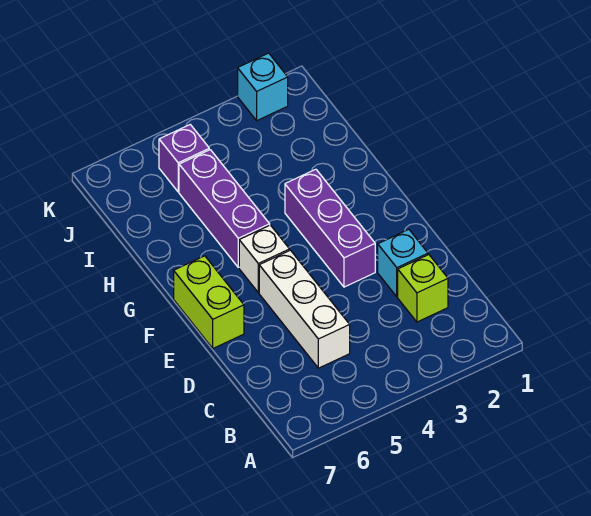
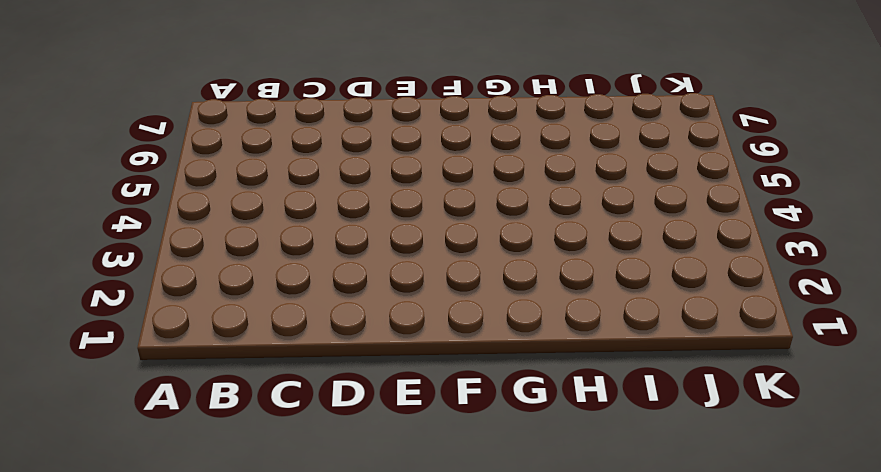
none -> lime brick C2 level 1
none -> white brick C5:E5 level 1

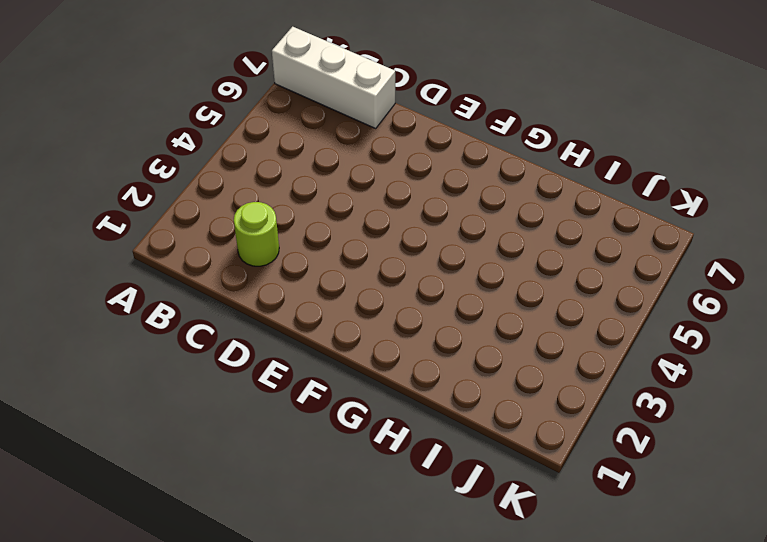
white brick A7:C7 level 1 -> white brick C5:E5 level 1
lime round brick C2 level 1 -> lime brick C2 level 1
none -> cyan brick D2 level 1
none -> purple brick E3:G3 level 1

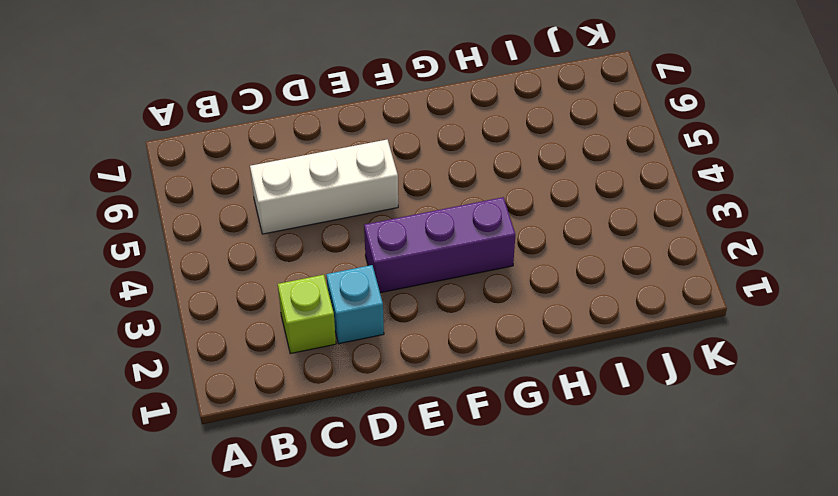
none -> lime brick E7:F7 level 1
none -> white brick F5 level 1

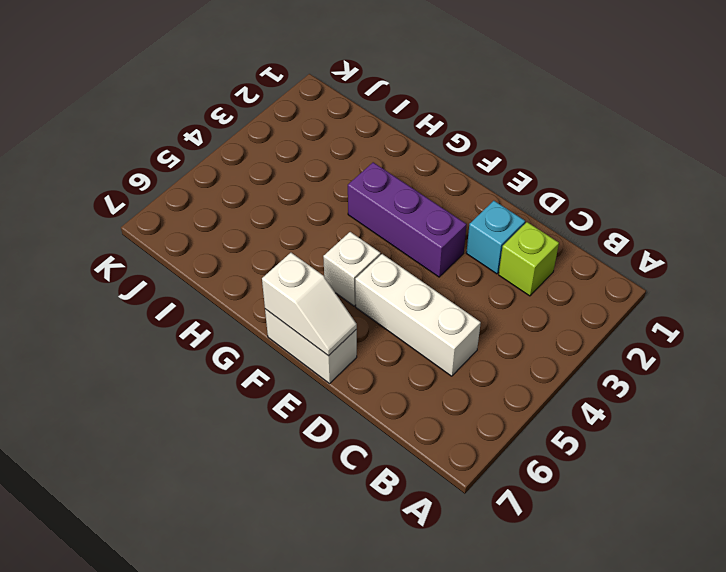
white brick E7:F7 level 1 -> lime brick E7:F7 level 1
white slope E7:F7 level 2 top F -> none
none -> purple brick G5:I5 level 1
none -> purple brick J5 level 1

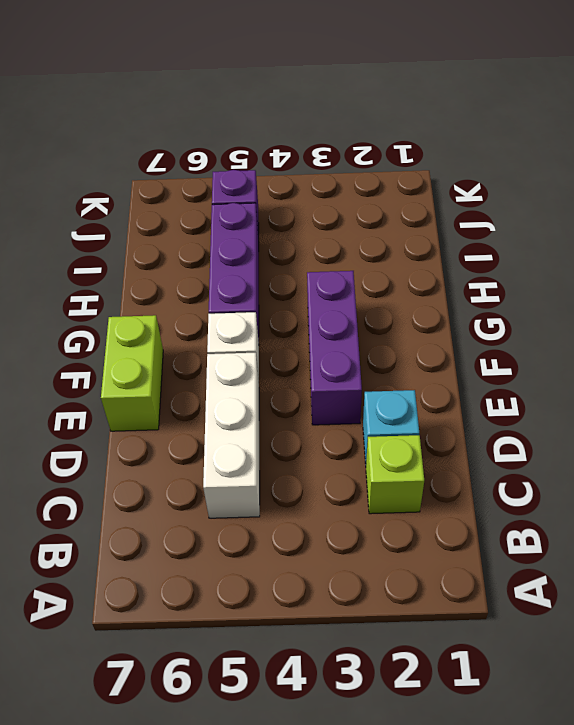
none -> cyan brick K2 level 1

